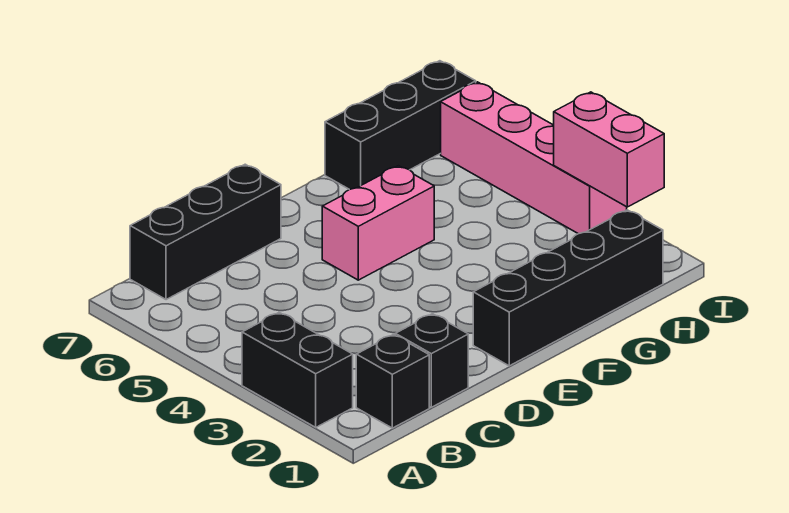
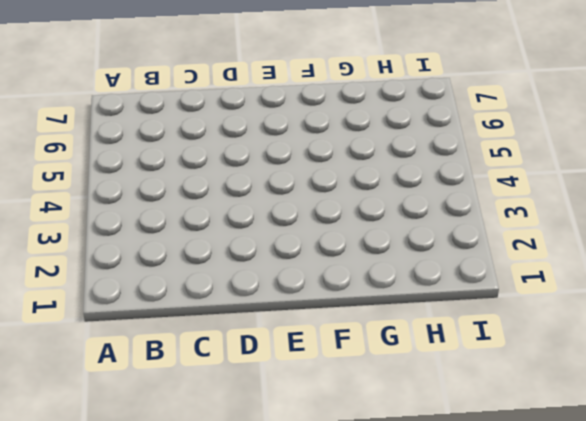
none -> black brick A2:A3 level 1
none -> black brick B1 level 1

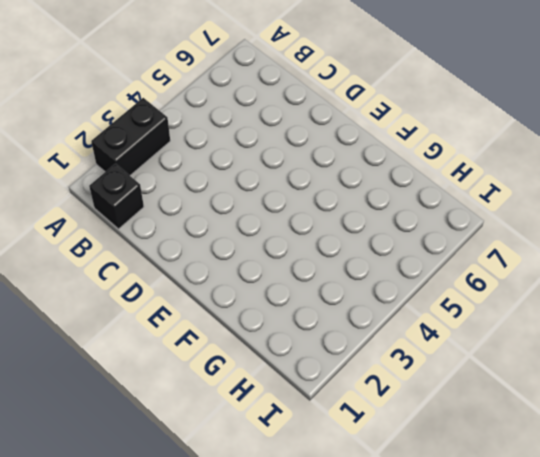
none -> black brick B7:D7 level 1
none -> black brick C1 level 1

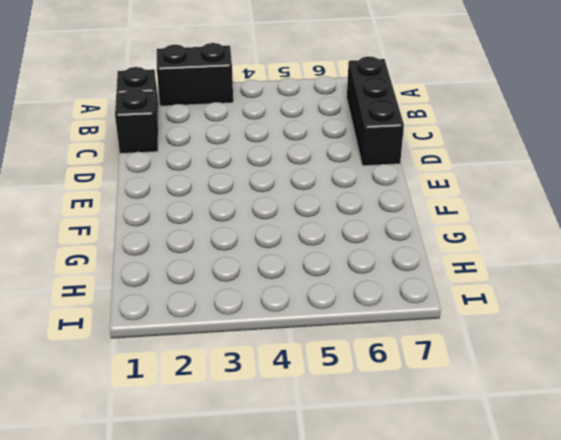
none -> black brick E1:H1 level 1
none -> pink brick E5:F5 level 1

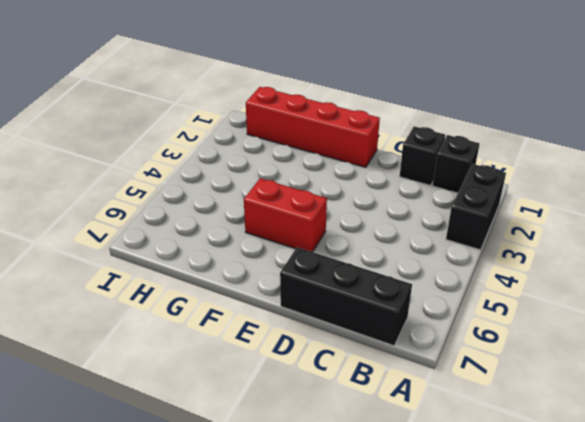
red brick E1:H1 level 1 -> black brick E1:H1 level 1
red brick E5:F5 level 1 -> pink brick E5:F5 level 1
none -> black brick G7:I7 level 1
none -> pink brick I3:I6 level 1

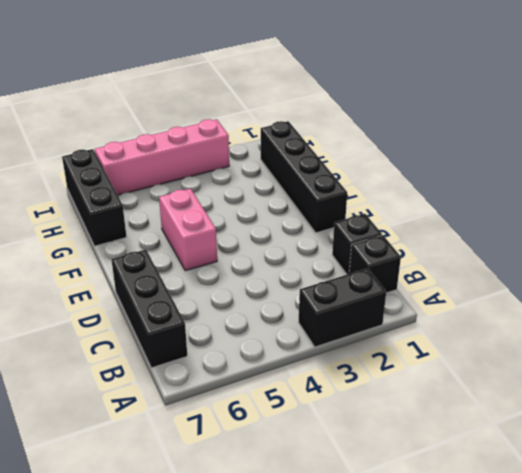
none -> pink brick I2:I3 level 2

